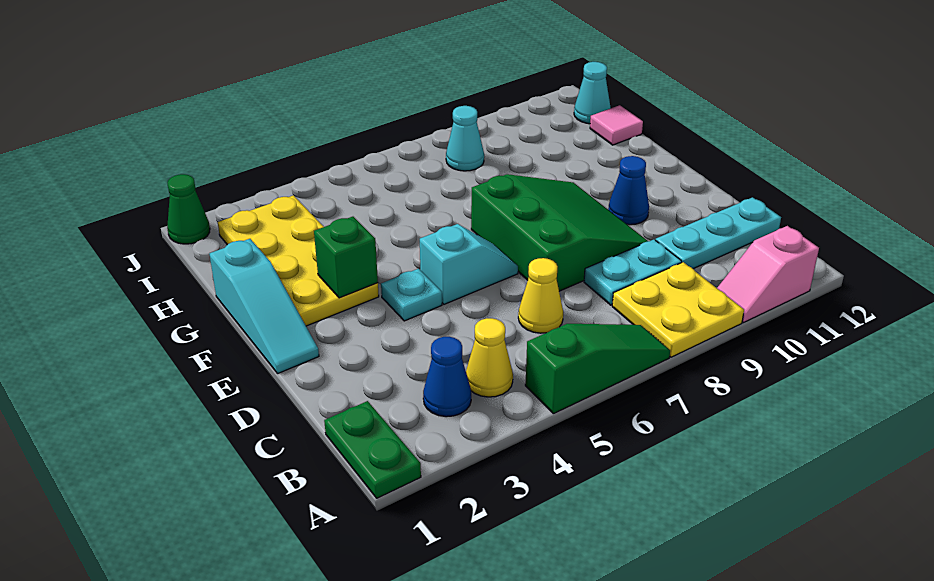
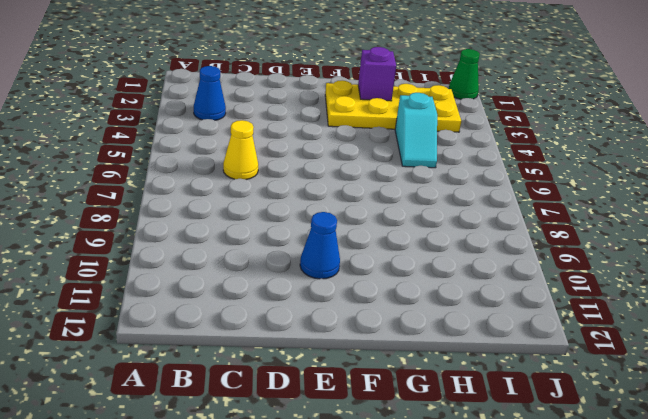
purple brick G2 level 2 -> none
cyan slope H4:H5 level 1 top 4 -> cyan slope E5:E6 level 1 top 5
none -> green plate A1:B1 level 1
none -> green slope A5:A7 level 1 top 5
none -> yellow plate A8:B9 level 1

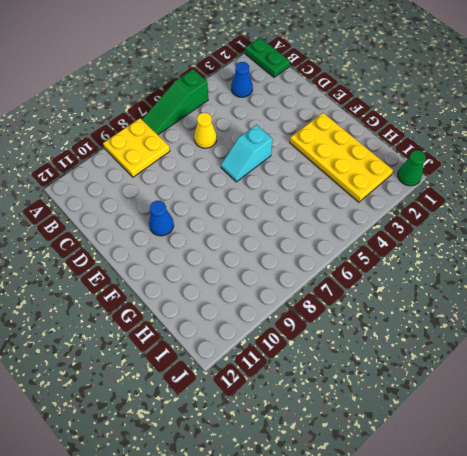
none -> pink slope A10:A11 level 1 top 11
none -> yellow cone B4 level 1
none -> cyan plate C8:C9 level 1

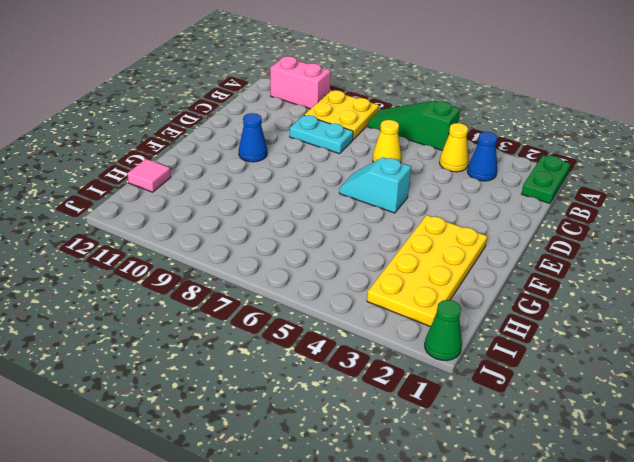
pink brick A10:A11 level 1 -> pink slope A10:A11 level 1 top 11
none -> cyan plate C10:C12 level 1
none -> green slope D7:F9 level 1 top 7
none -> cyan slope E1:G1 level 1 top G

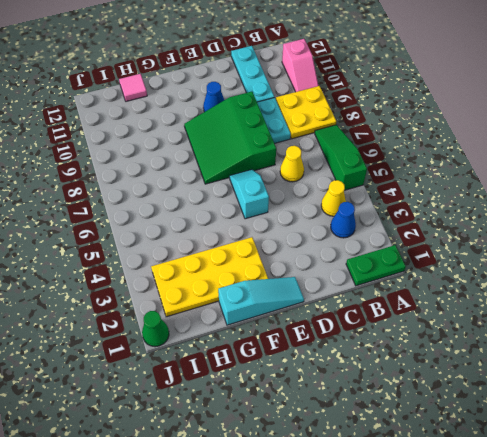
green slope D7:F9 level 1 top D -> green slope D7:F9 level 1 top 7
none -> cyan plate E4 level 1
none -> cyan cone I8 level 1
none -> cyan cone I12 level 1

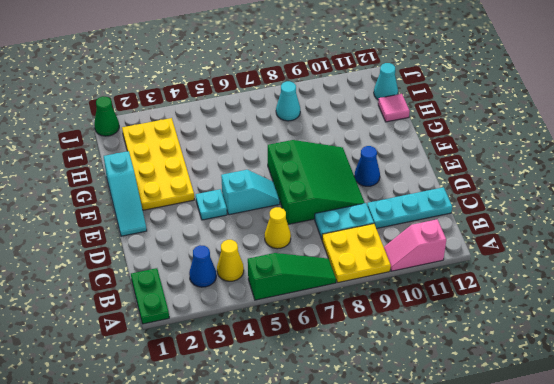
none -> green brick F3 level 2

